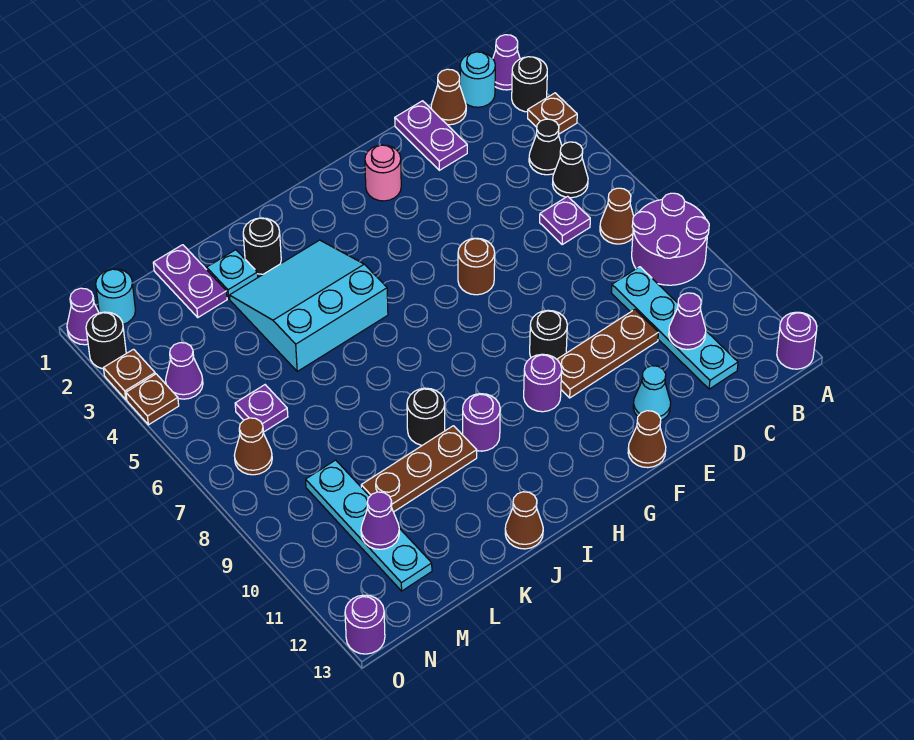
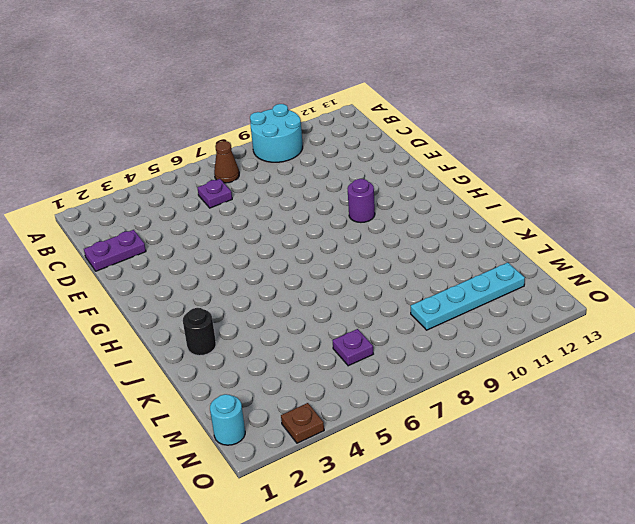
cyan round brick A9:B10 level 1 -> purple round brick A8:B9 level 1
none -> purple cone A1 level 1
none -> black round brick A2 level 1
none -> brown plate A3 level 1
none -> purple round brick A13 level 1

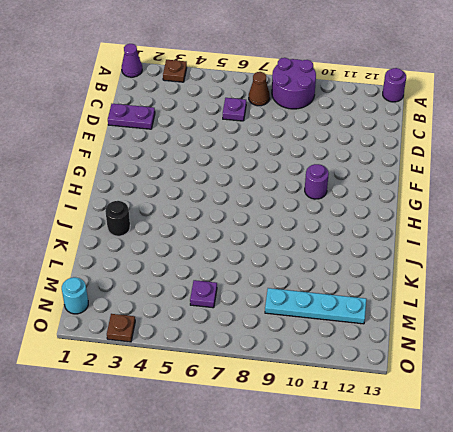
none -> black round brick A2 level 1
none -> cyan round brick B1 level 1
none -> black cone B4 level 1
none -> black cone B5 level 1

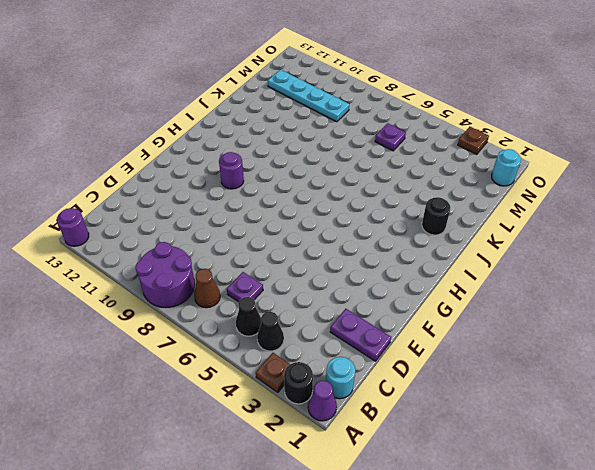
none -> brown cone C1 level 1
none -> cyan plate C9:C12 level 1
none -> brown plate D10:F10 level 1
none -> cyan cone E12 level 1

